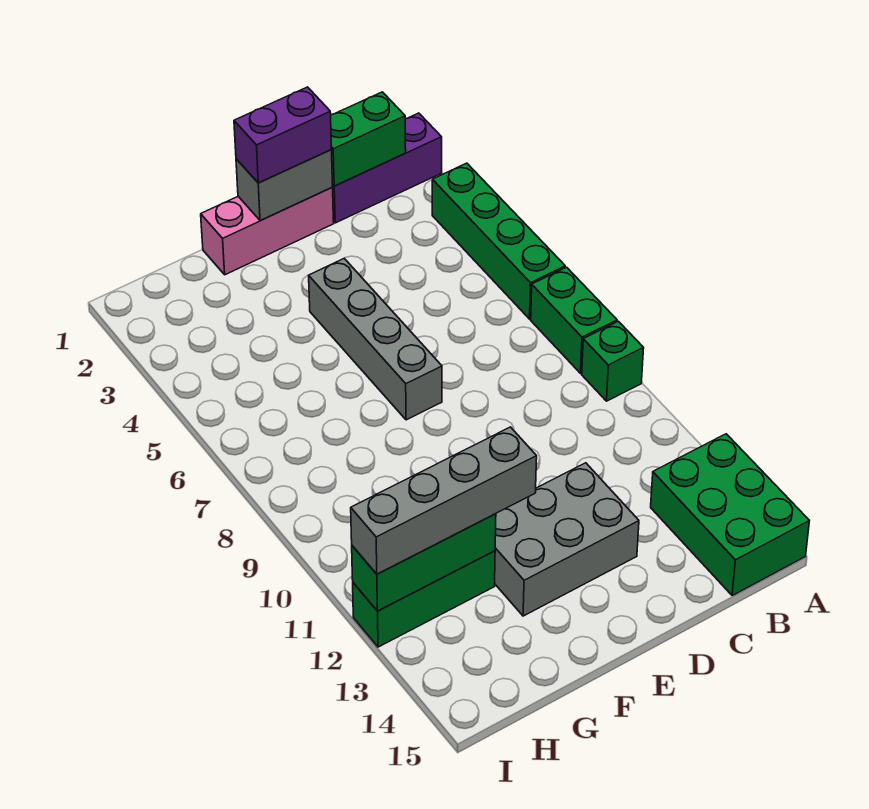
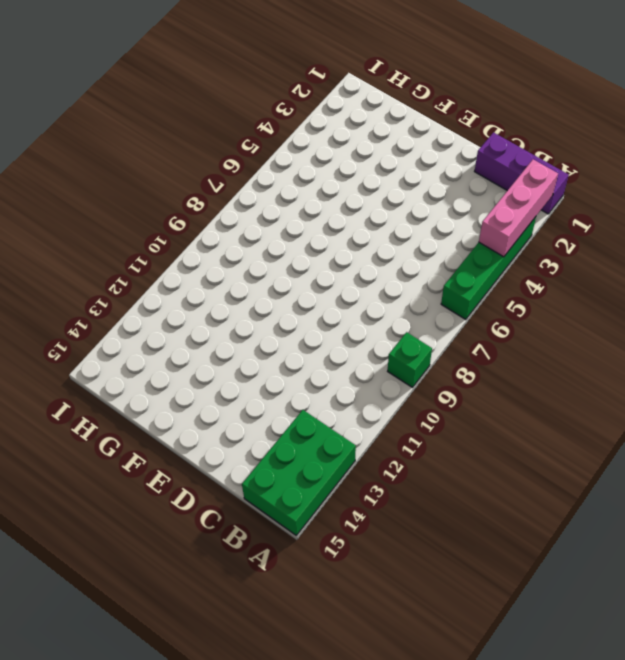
pink brick A2:A4 level 2 -> pink brick D1:F1 level 1
none -> green brick A7:A8 level 1
none -> grey brick D12:F13 level 1
none -> grey brick E4:E7 level 1

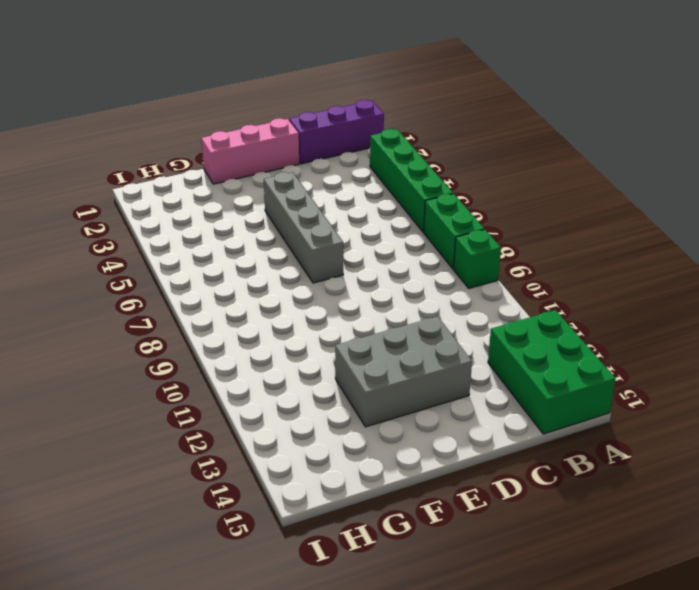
none -> green brick G12:I12 level 1
none -> green brick B1:C1 level 2
none -> grey brick D1:E1 level 2

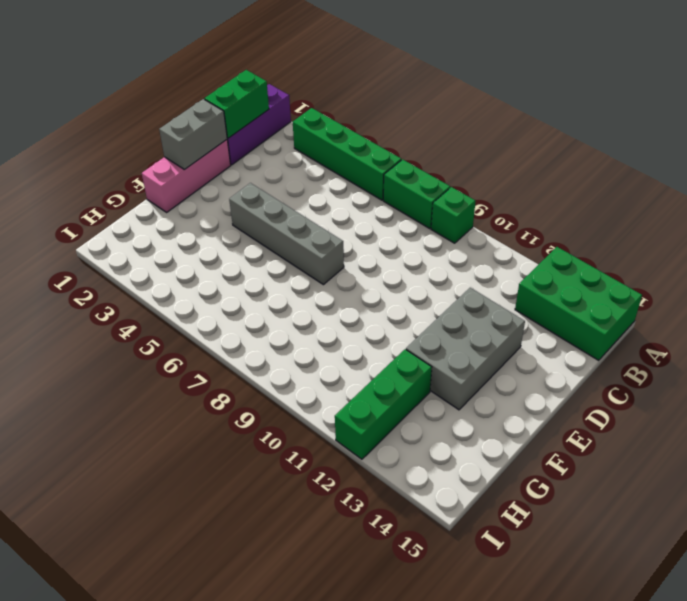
none -> green brick G12:I12 level 2
none -> purple brick D1:E1 level 3
none -> grey brick F12:I12 level 3

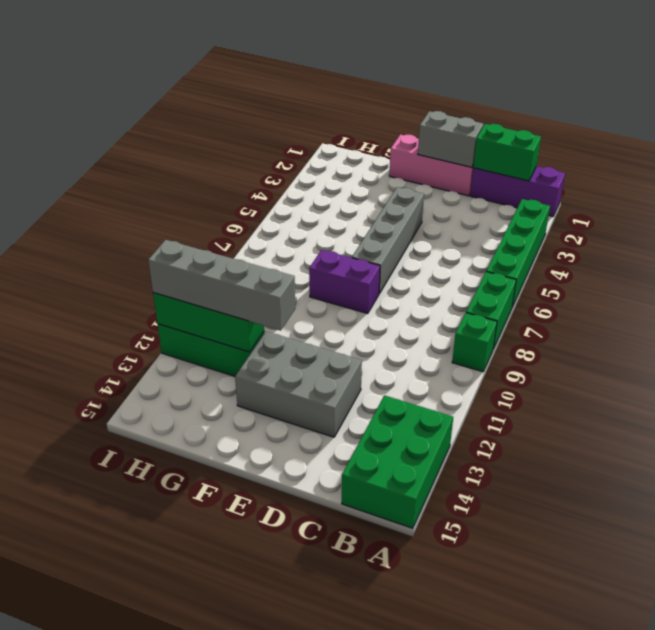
purple brick E8:F8 level 1 -> purple brick D1:E1 level 3

